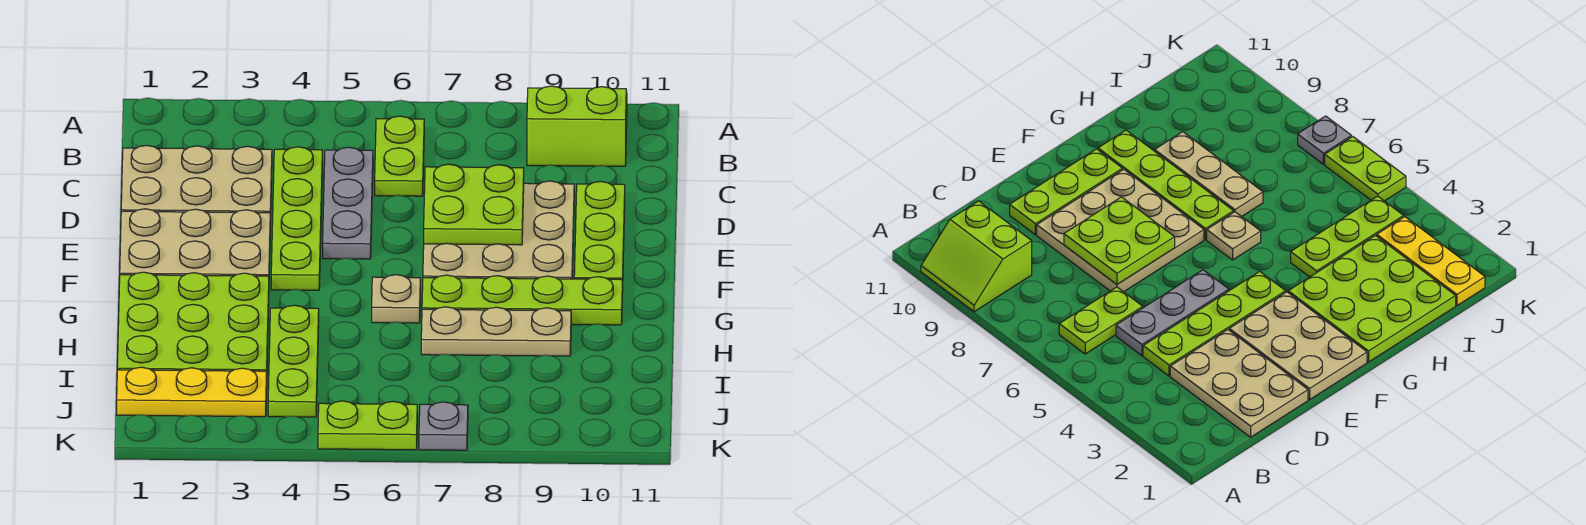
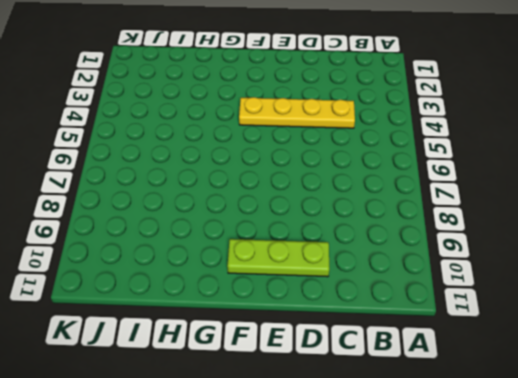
yellow plate C4:F4 level 1 -> lime plate C4:F4 level 1
none -> lime slope A9:B10 level 1 top B
none -> lime plate B6:C6 level 1
none -> tan plate C1:D3 level 1

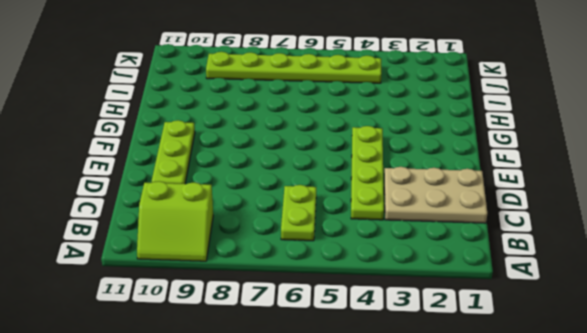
lime plate J4:J9 level 1 -> lime plate H4:J4 level 1
none -> grey plate C5:E5 level 1
none -> tan plate D7:F9 level 1
none -> tan plate E1:F3 level 1

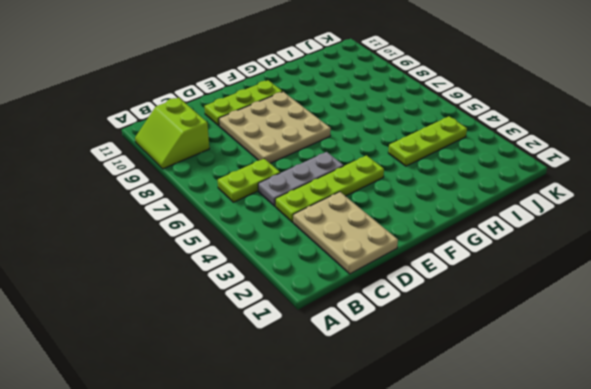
none -> tan plate E1:F3 level 1
none -> lime plate G1:I3 level 1
none -> tan plate G6 level 1

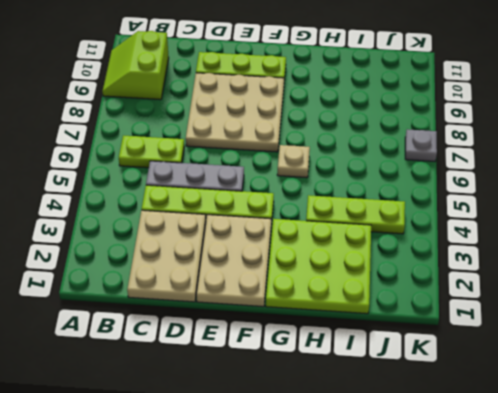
none -> lime plate G7:G10 level 1
none -> tan plate H7:H9 level 1
none -> yellow plate J1:J3 level 1

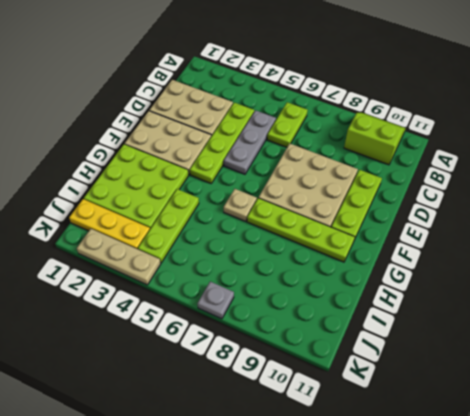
tan plate K2:K4 level 1 -> tan plate H7:H9 level 1
none -> lime plate K5:K6 level 1
none -> lime plate D7:E8 level 2

